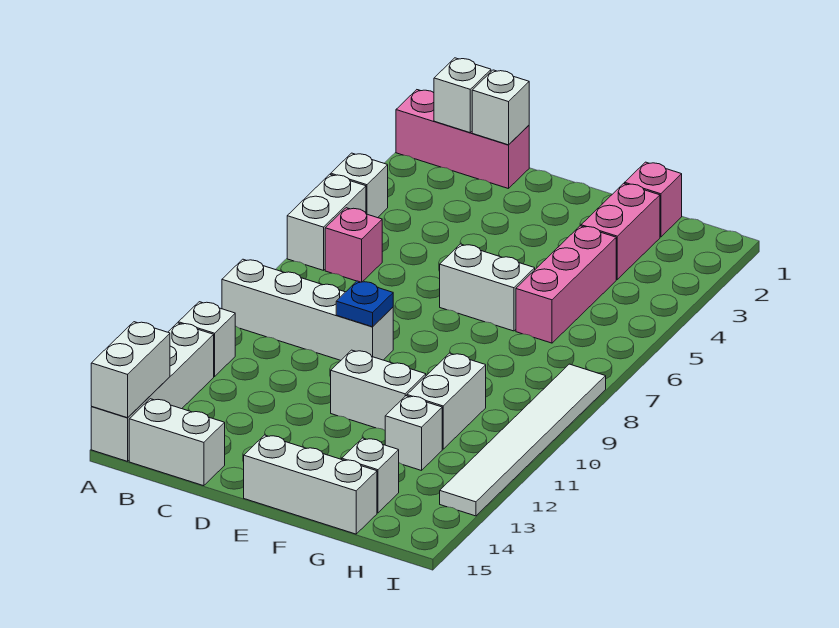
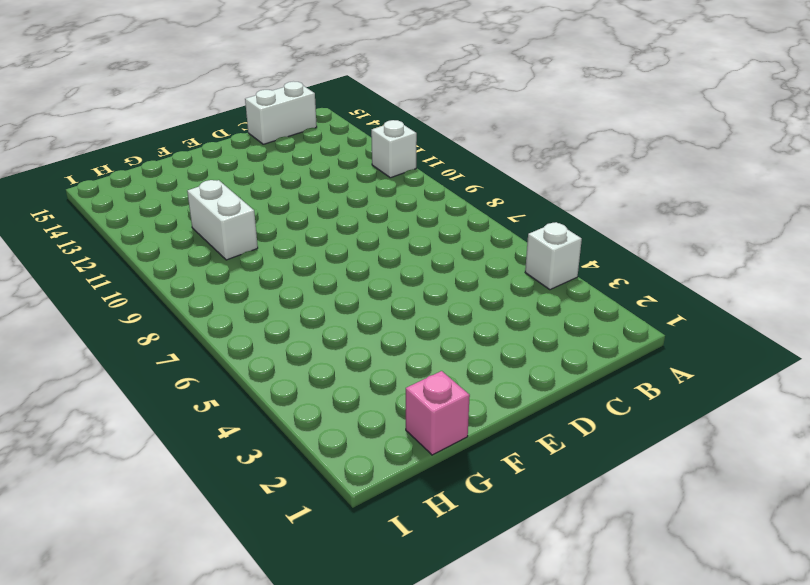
none -> pink brick A1:C1 level 1
none -> white brick A5:A6 level 1
none -> white brick A9:D9 level 1

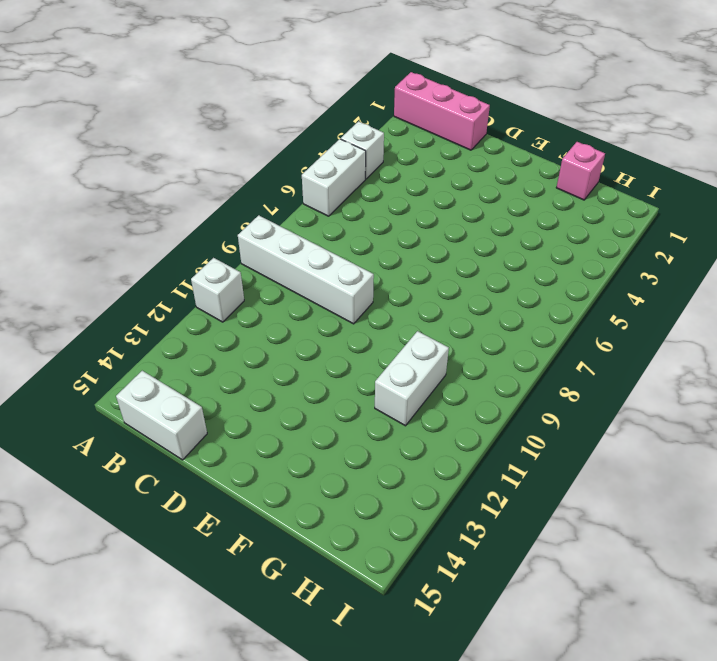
none -> white brick A12:A15 level 1
none -> pink brick B6 level 1
none -> white brick E6:F6 level 1

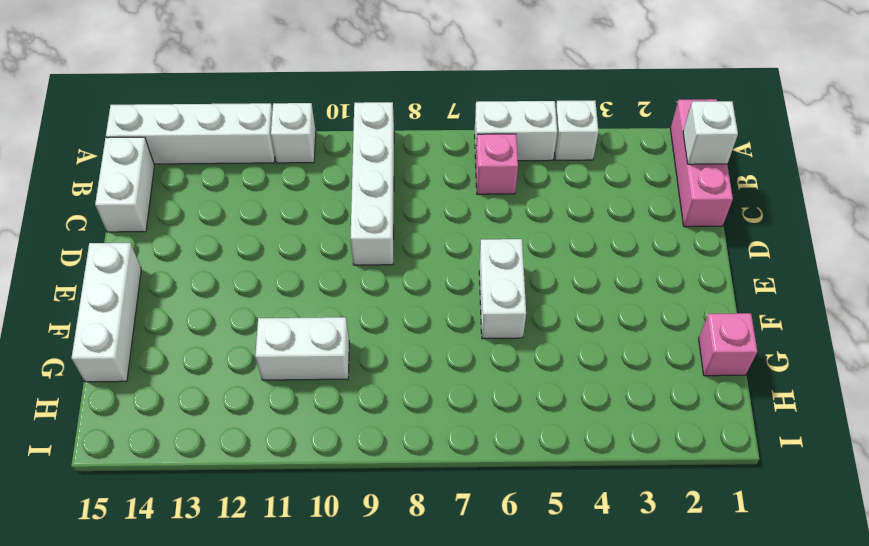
none -> white brick E11:F11 level 1
none -> pink brick G2:G3 level 1
none -> pink brick G4:G6 level 1

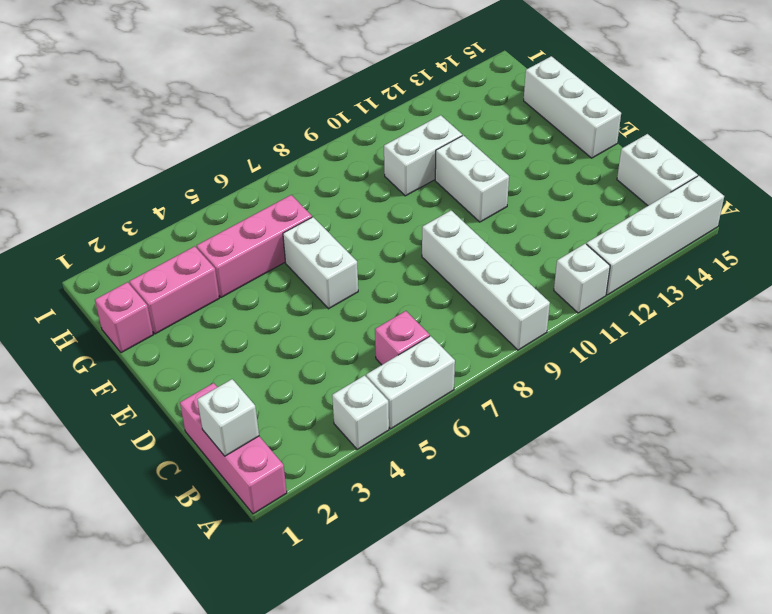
none -> white brick G12 level 1
none -> white brick G14 level 1
none -> white tile I8:I13 level 1

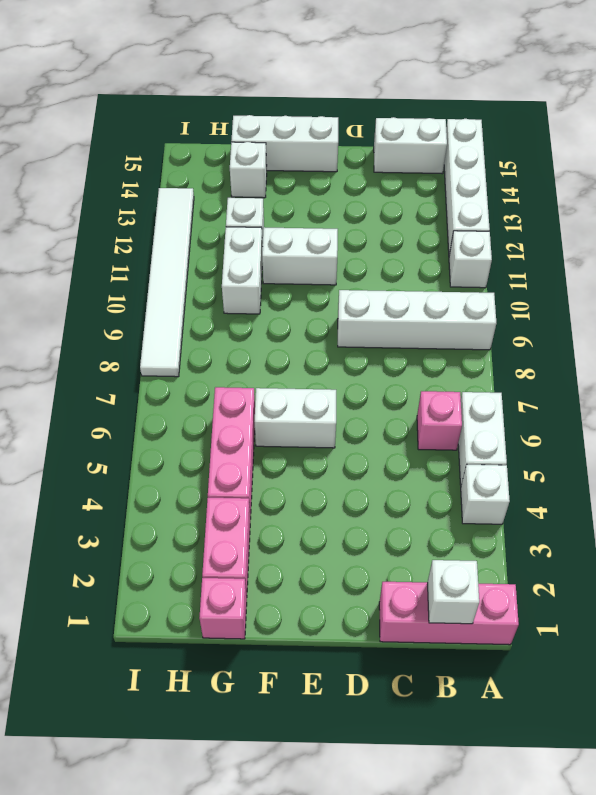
none -> white brick A14:A15 level 2
none -> white brick C1 level 2
none -> blue plate D9 level 2

